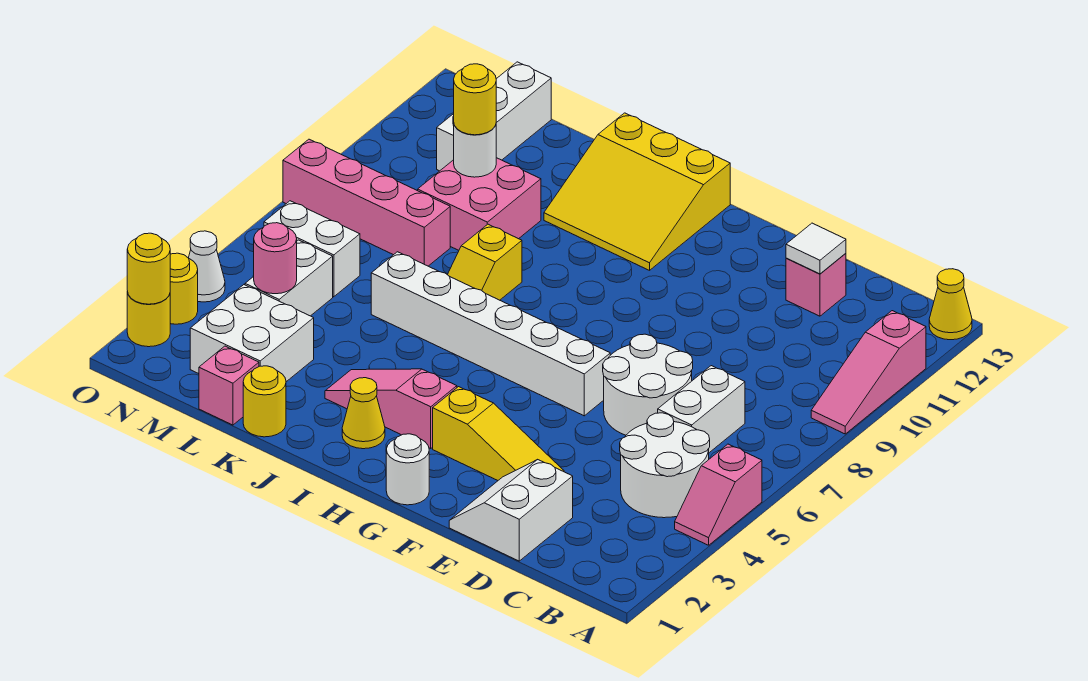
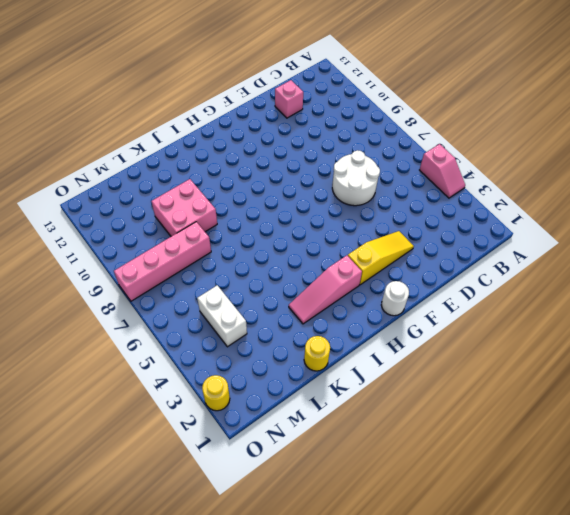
none -> pink slope A9:A11 level 1 top 11
none -> yellow cone A13 level 1
none -> white round brick B4:C5 level 1
none -> white brick C6:C7 level 1

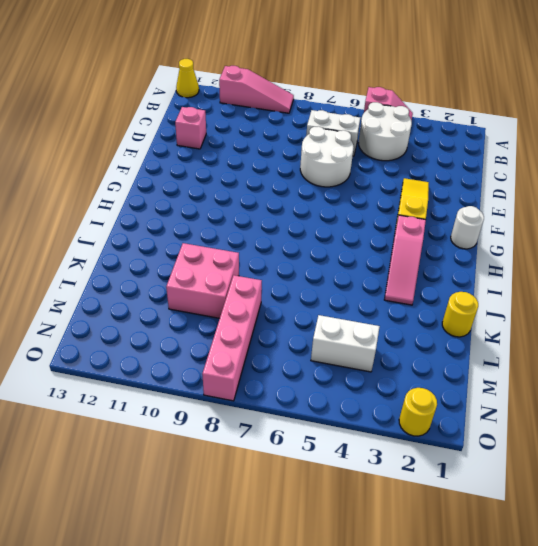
none -> white slope D1:E2 level 1 top D
none -> white brick F6:K6 level 1
none -> yellow slope H11:J13 level 1 top 13
none -> yellow cone I2 level 1

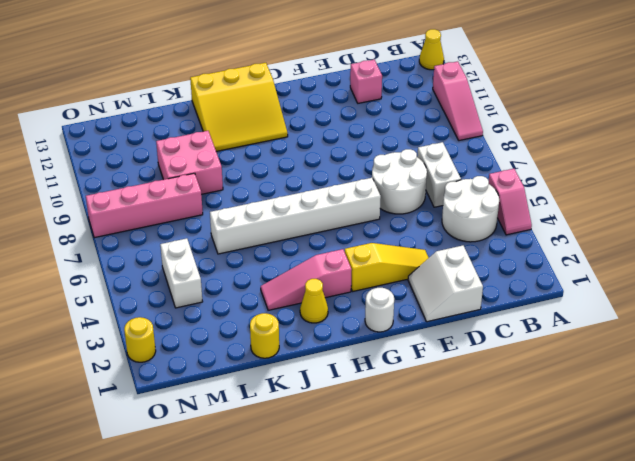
none -> yellow slope J7:J8 level 1 top 8
none -> pink brick L1 level 1
none -> white brick L2:M3 level 1
none -> white brick M6:N6 level 1

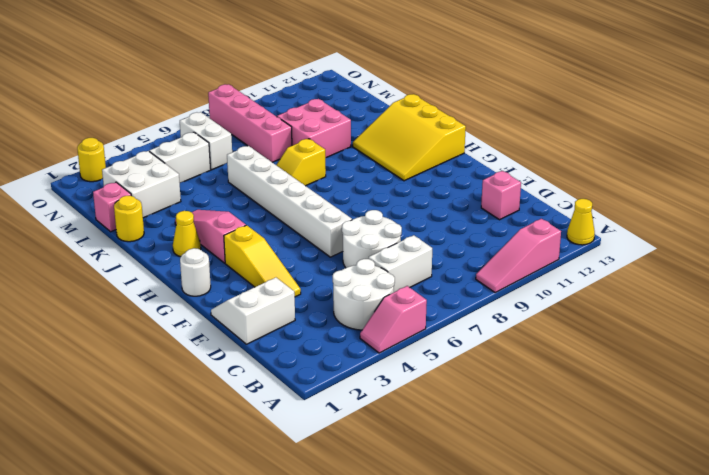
none -> white brick M11:M13 level 1
none -> yellow round brick O3 level 1
none -> white cone O4 level 1
none -> white tile D12 level 2

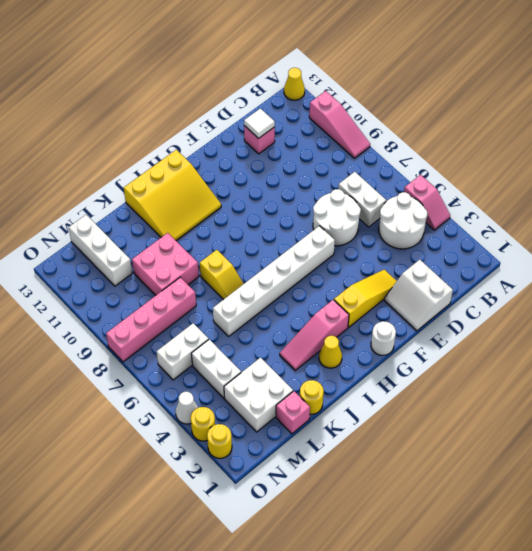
none -> white round brick L10 level 2
none -> pink round brick M4 level 2
none -> yellow round brick O2 level 2
none -> yellow round brick L10 level 3

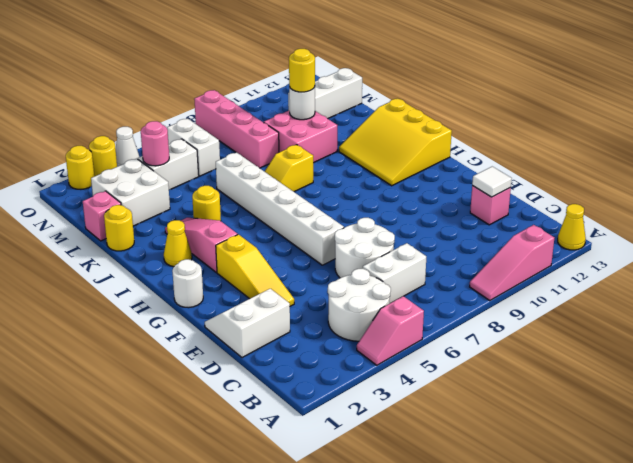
yellow round brick J4 level 1 -> yellow round brick O2 level 2

